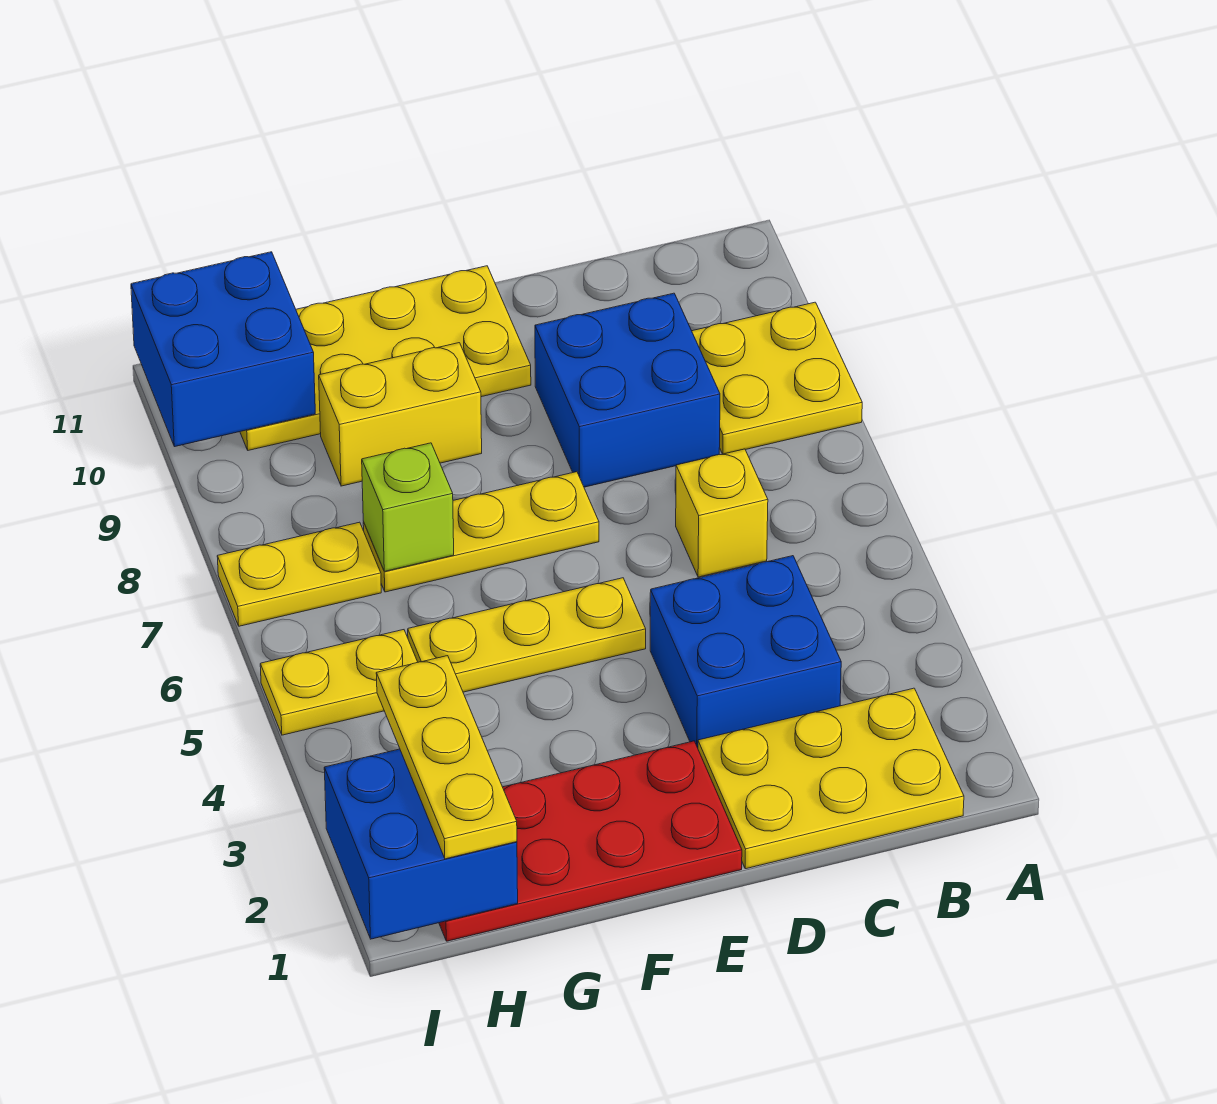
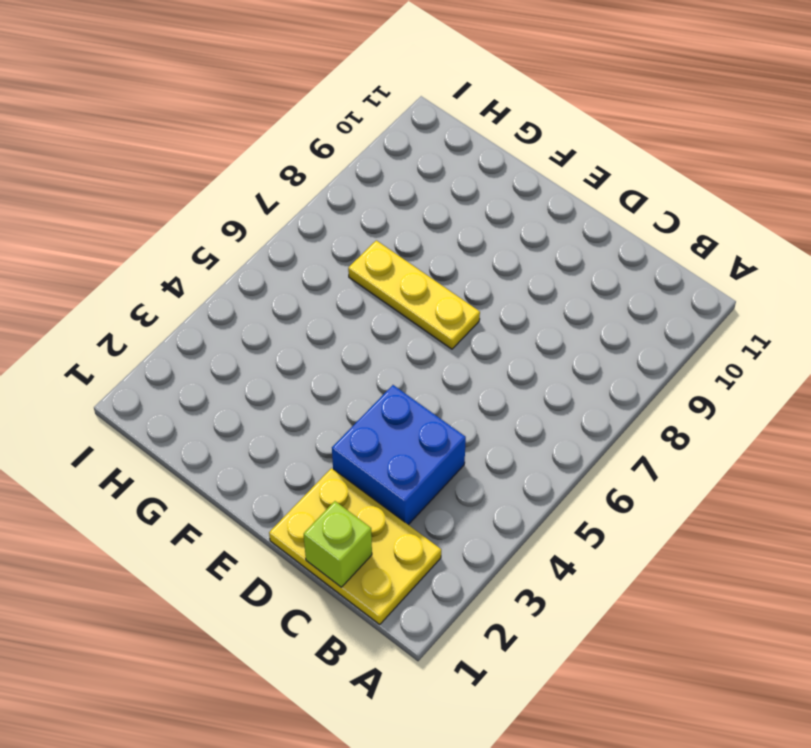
lime brick C1 level 2 -> lime brick G7 level 2
none -> yellow plate A8:B9 level 1
none -> yellow brick C6 level 1
none -> blue brick C8:D9 level 1

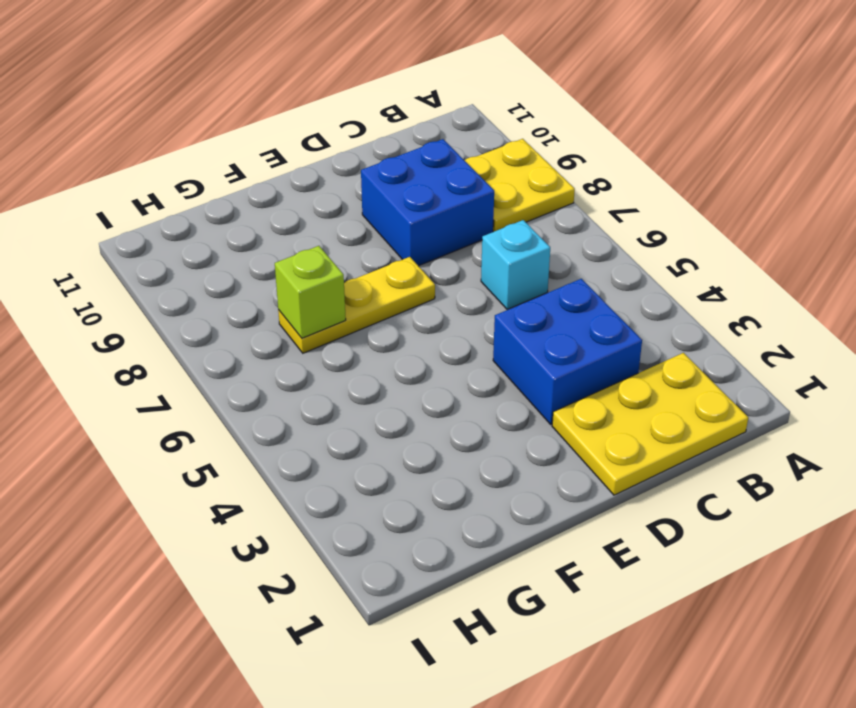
cyan brick C6 level 1 -> yellow brick C6 level 1
none -> red plate E1:H2 level 1
none -> yellow plate E5:G5 level 1
none -> yellow plate E10:H11 level 1

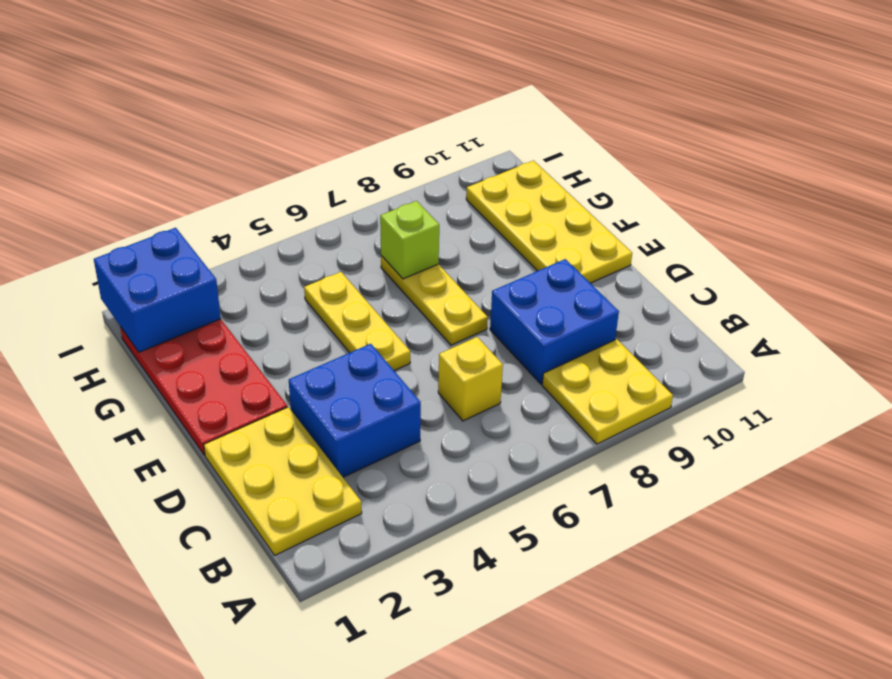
none -> yellow brick F9:G9 level 1
none -> yellow plate H5:I5 level 1
none -> yellow plate H7:I7 level 1

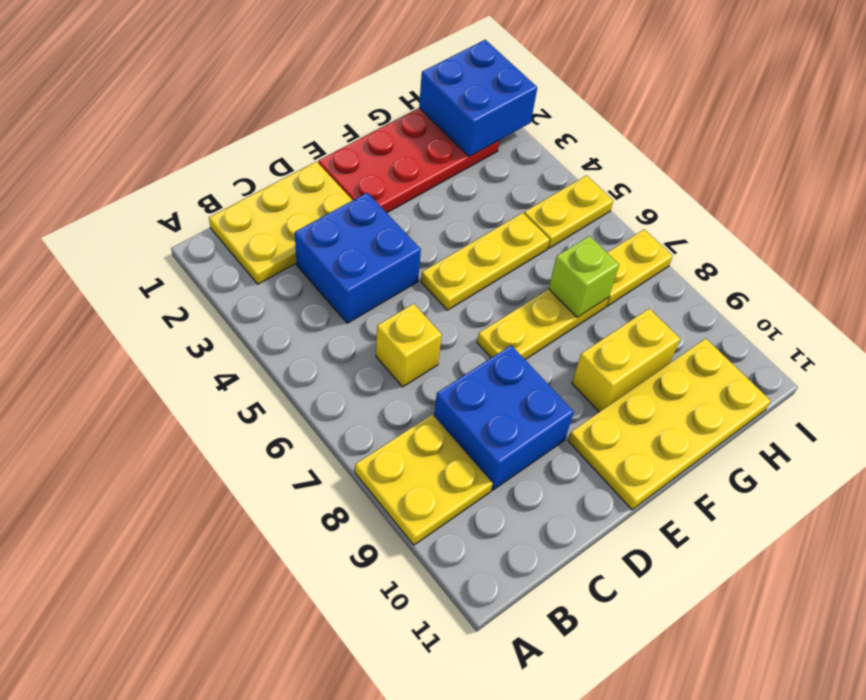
none -> blue brick H10:I11 level 2
none -> yellow plate H1:H3 level 3

